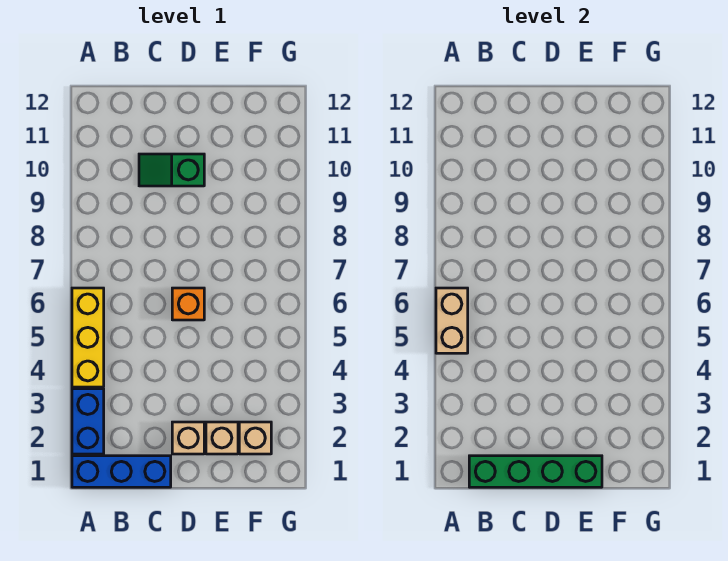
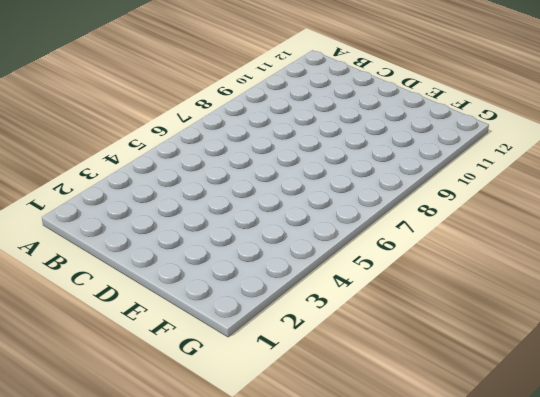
none -> blue brick A1:C1 level 1
none -> blue brick A2:A3 level 1

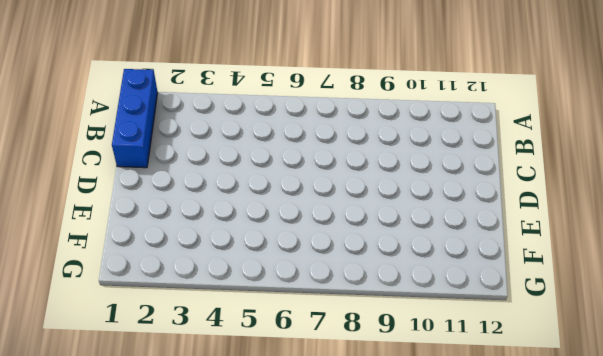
none -> blue brick A2:A3 level 1
none -> yellow brick A4:A6 level 1

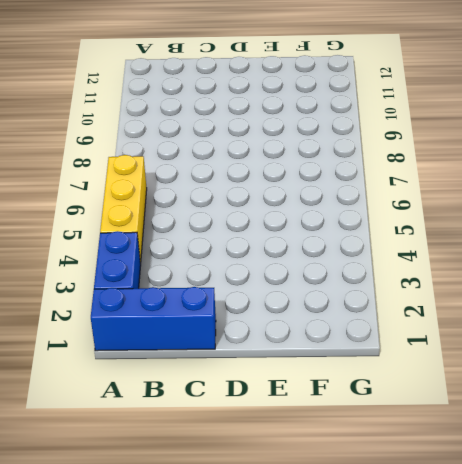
none -> green slope C10:D10 level 1 top D
none -> tan brick D2 level 1

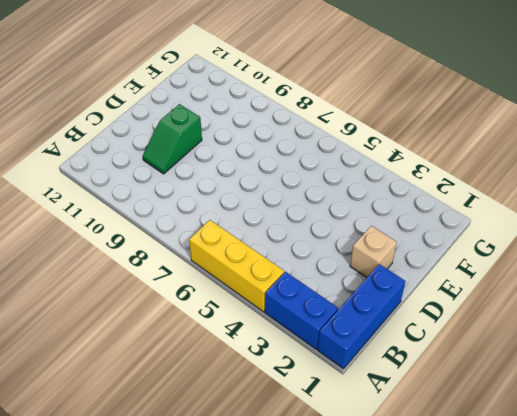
none -> orange brick D6 level 1
none -> tan brick E2 level 1

